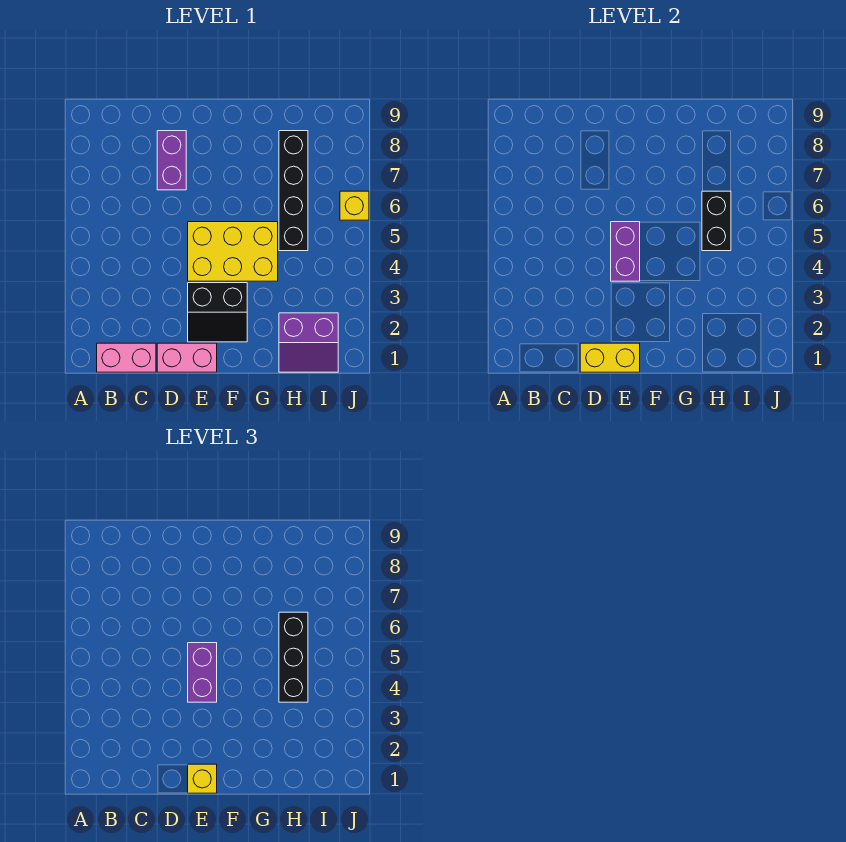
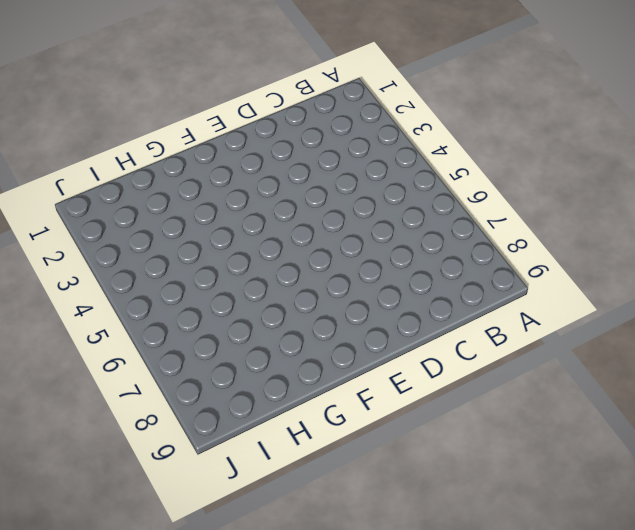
none -> pink brick B1:C1 level 1
none -> pink brick D1:E1 level 1
none -> purple brick D7:D8 level 1

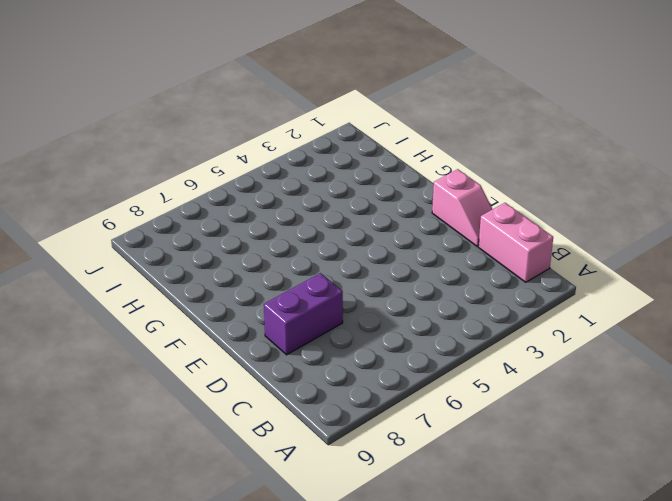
pink slope D1:E1 level 1 top E -> pink brick D1:E1 level 1
none -> black slope E2:F3 level 1 top 3
none -> yellow brick E4:G5 level 1
none -> purple slope H1:I2 level 1 top 2

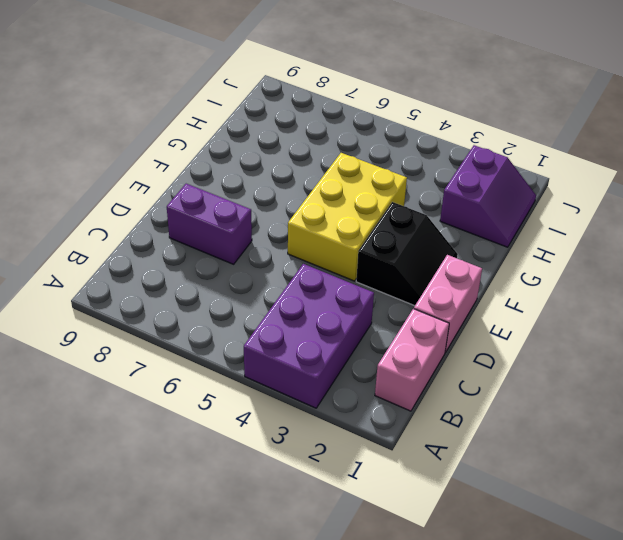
purple brick A3:C4 level 1 -> none
none -> black brick H5:H8 level 1
none -> yellow brick J6 level 1
none -> yellow brick D1:E1 level 2

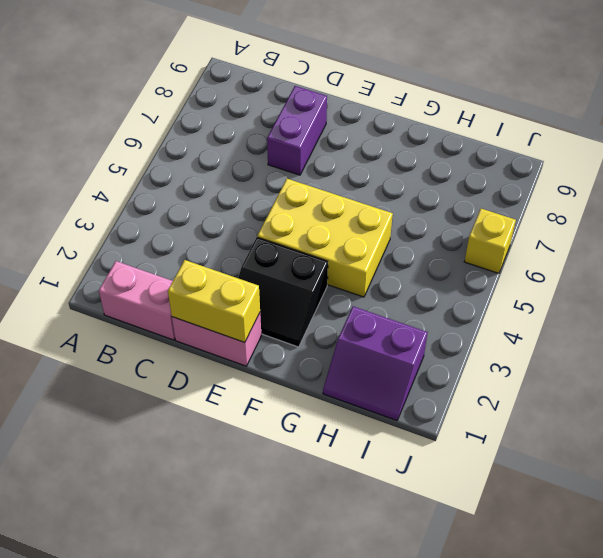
none -> black brick H5:H8 level 1
none -> purple brick E4:E5 level 2
none -> black brick H5:H6 level 2

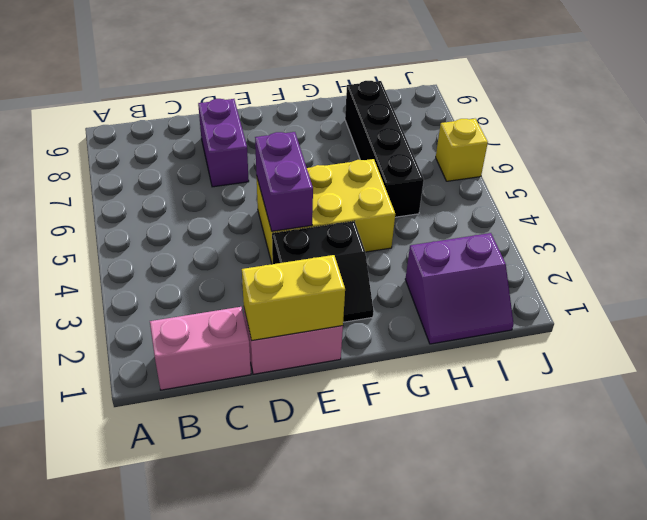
none -> black brick H5:H6 level 2
none -> yellow brick E1 level 3
none -> purple brick E4:E5 level 3

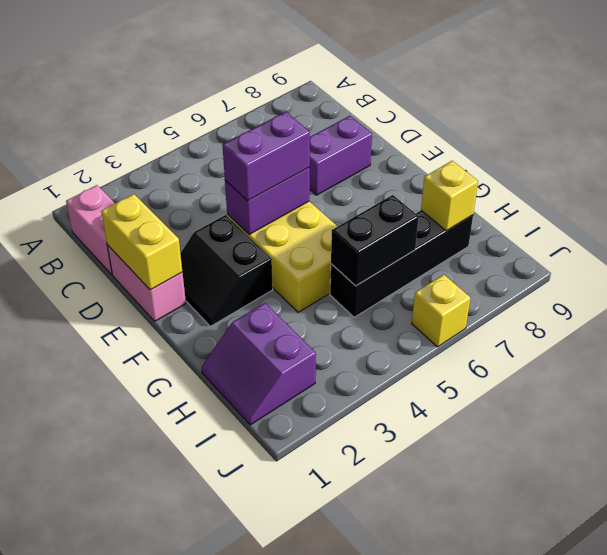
yellow brick H8 level 2 -> yellow brick E1 level 3
none -> black brick H4:H6 level 3

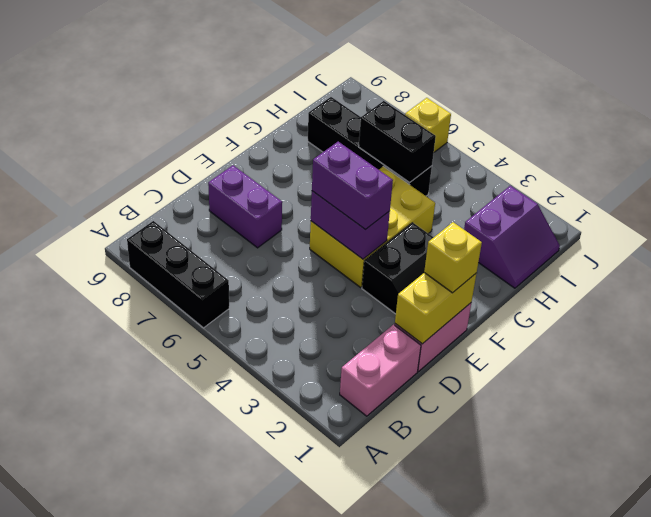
black brick A6:A8 level 1 -> black brick H4:H6 level 3

